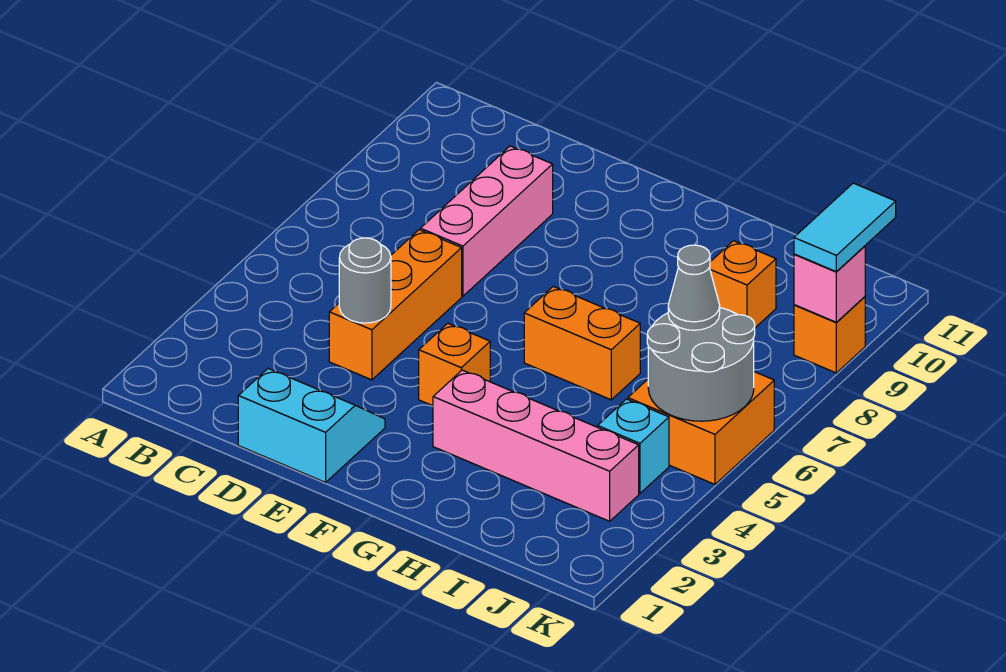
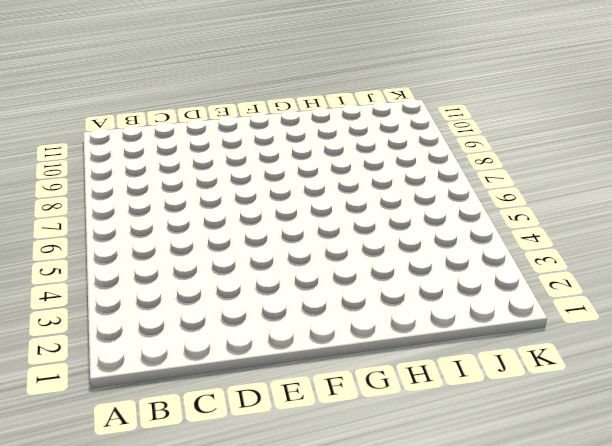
none -> cyan slope D1:E2 level 1 top 1
none -> orange brick D4:D6 level 1
none -> pink brick D7:D9 level 1

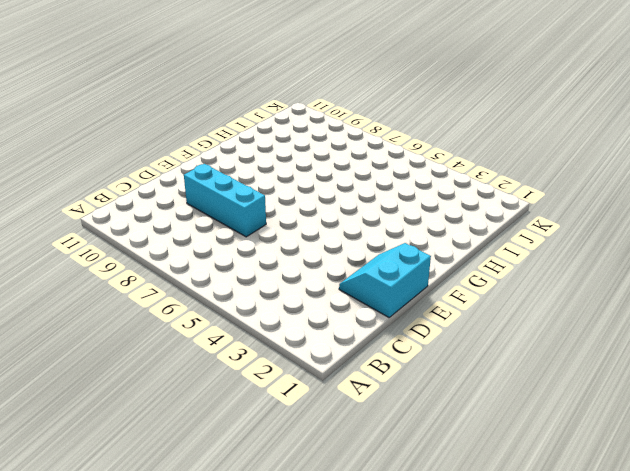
cyan brick D7:D9 level 1 -> pink brick D7:D9 level 1
none -> orange brick D4:D6 level 1
none -> orange brick F4 level 1
none -> pink brick G3:J3 level 1

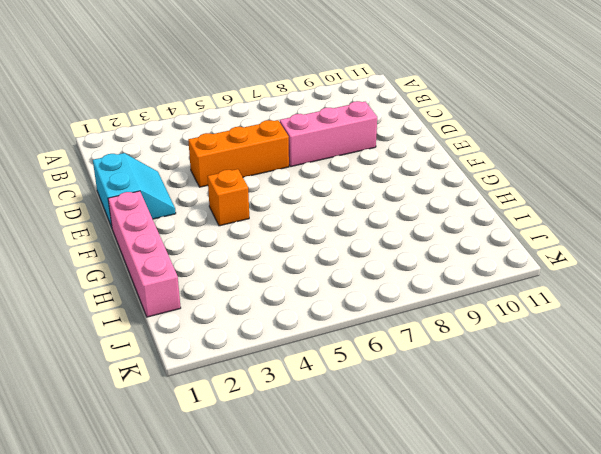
pink brick F1:I1 level 1 -> pink brick G3:J3 level 1
none -> orange brick G6:H6 level 1
none -> orange brick I9 level 1
none -> cyan brick J4 level 1

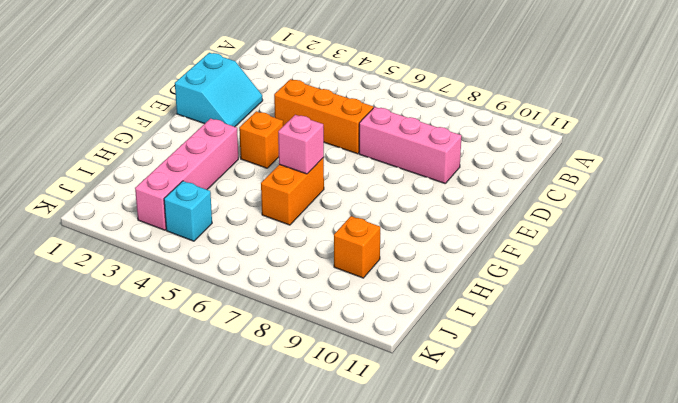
pink brick G6 level 2 -> pink brick K9 level 2
none -> orange brick J5:K6 level 1
none -> orange brick K9 level 1
none -> grey round brick D4 level 2

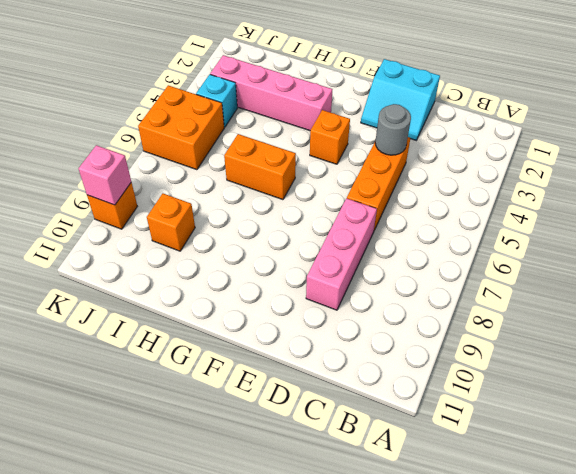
none -> grey round brick J5:K6 level 2
none -> grey cone J6 level 3
none -> cyan tile K9:K10 level 3

